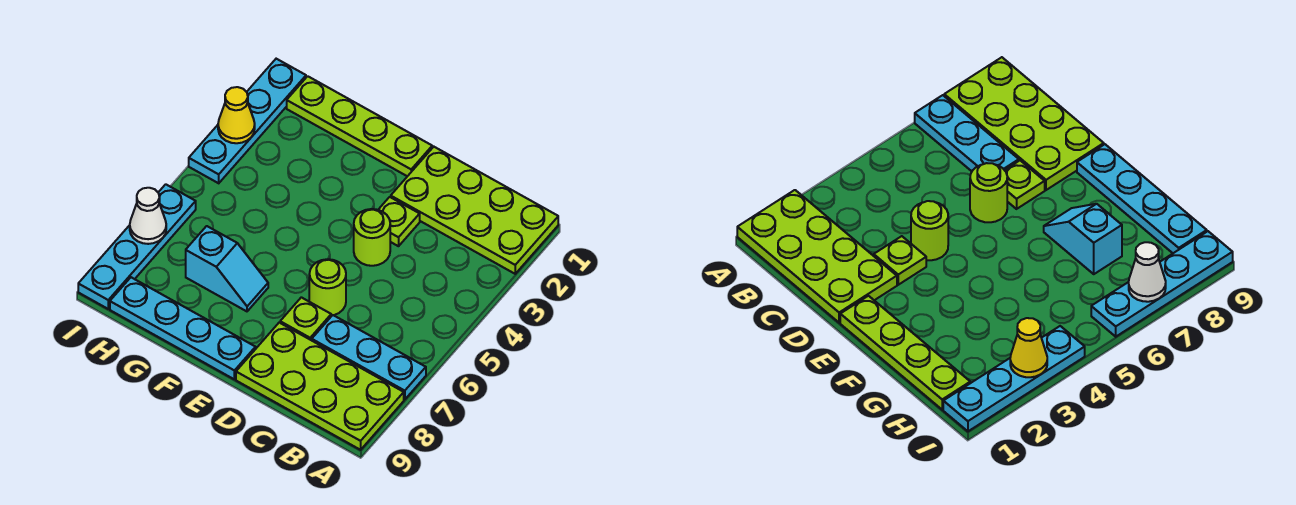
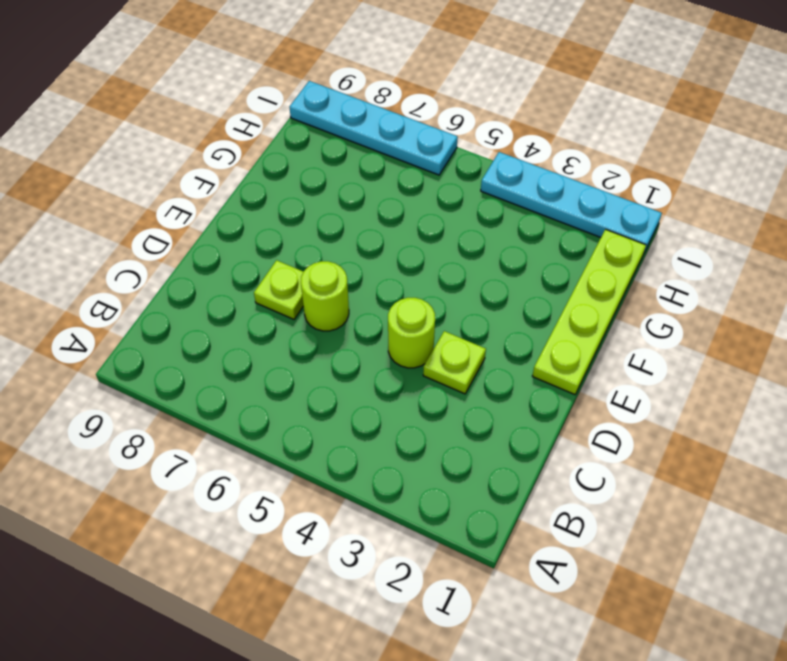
none -> lime plate A1:D2 level 1
none -> cyan plate A7:C7 level 1
none -> lime plate A8:D9 level 1

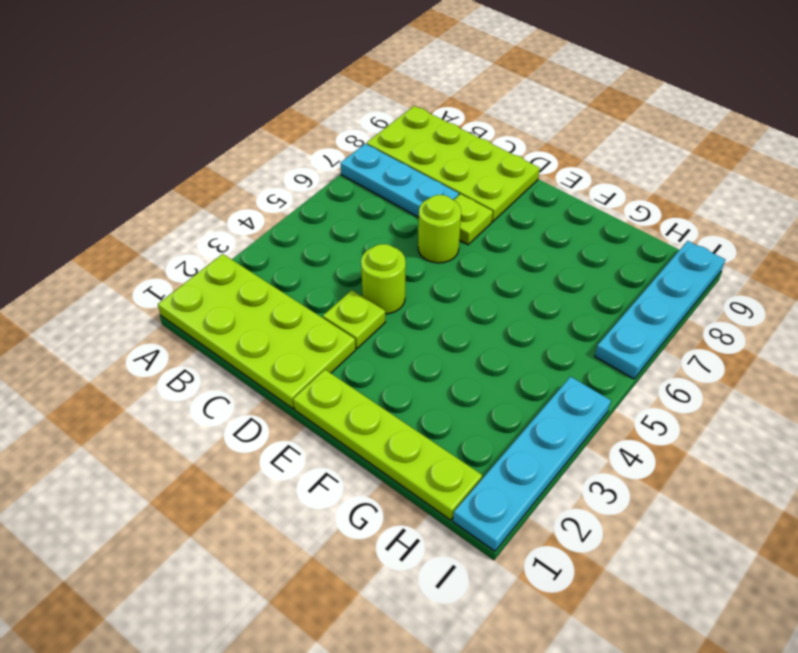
none -> cyan plate E9:H9 level 1
none -> cyan slope F7:G7 level 1 top G
none -> yellow cone I3 level 2

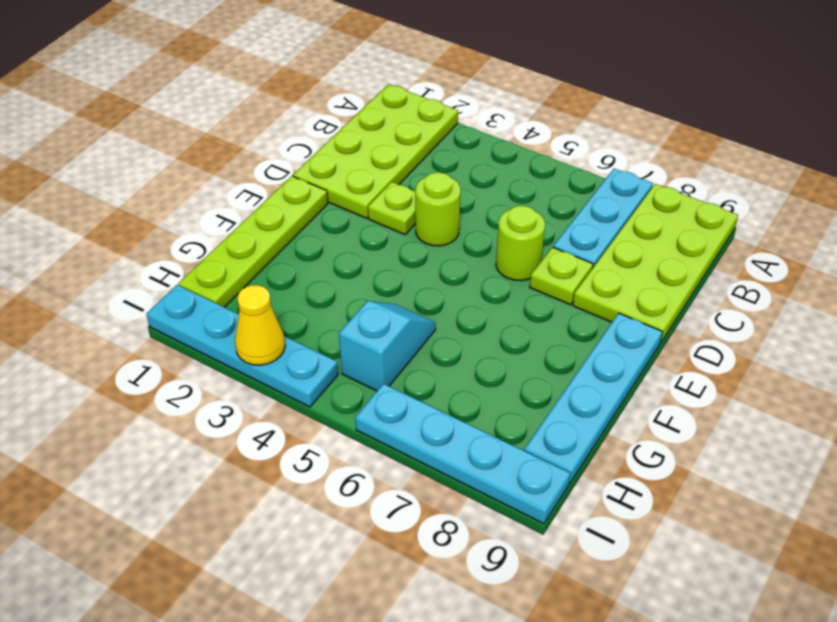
cyan slope G5:H5 level 1 top H -> cyan slope F7:G7 level 1 top G
none -> white cone I7 level 2

